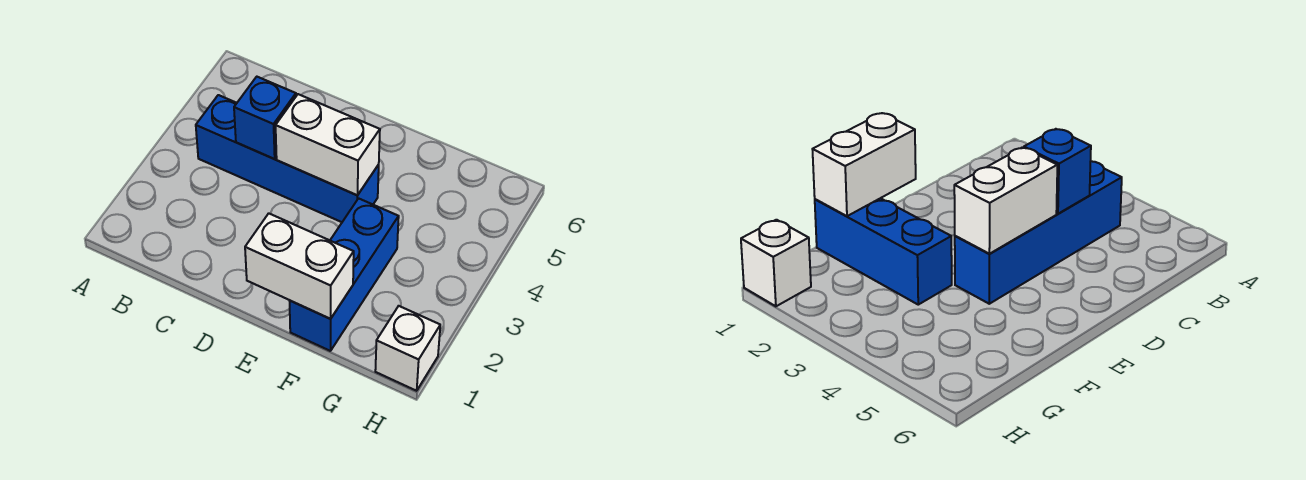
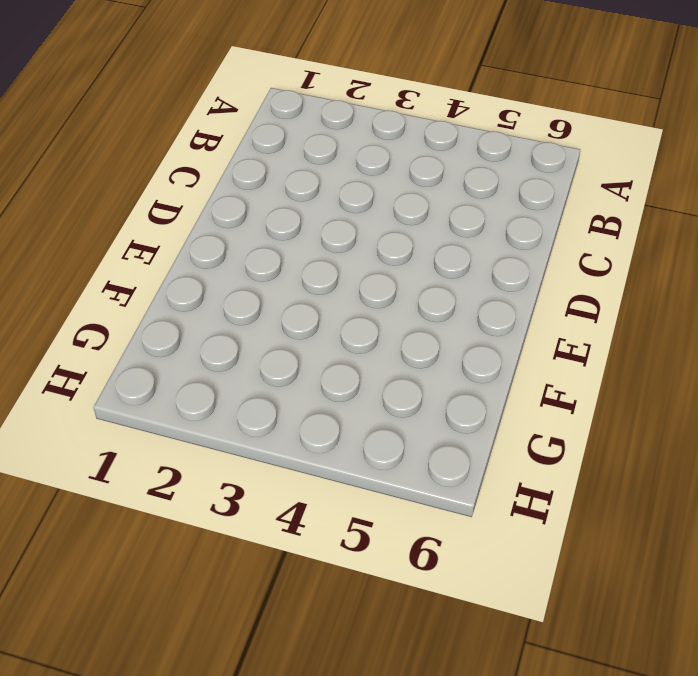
none -> blue brick B4:E4 level 1
none -> blue brick F1:F3 level 1

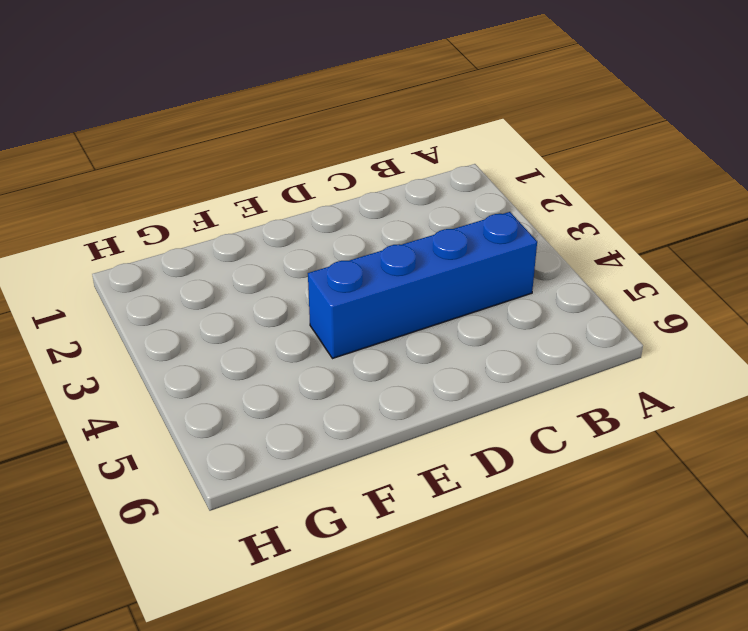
none -> blue brick F1:F3 level 1
none -> white brick H1 level 1

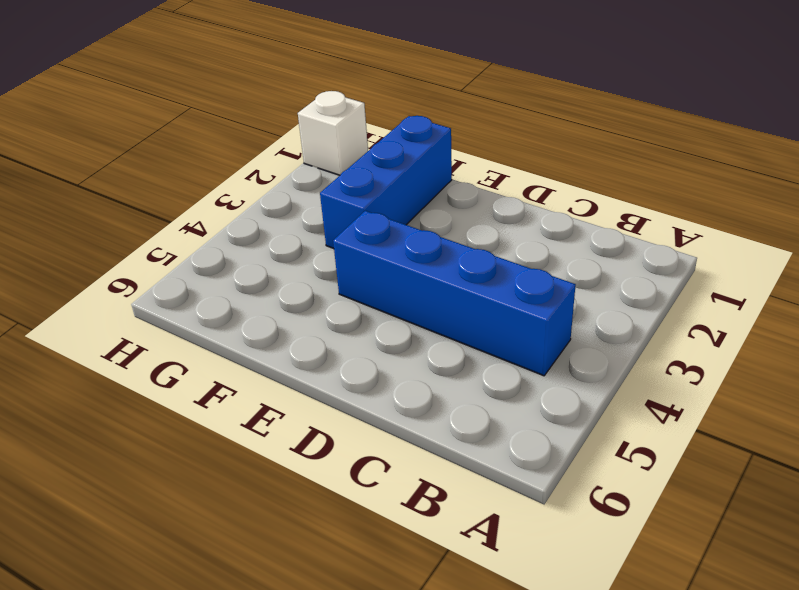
none -> blue brick C4 level 2
none -> white brick D4:E4 level 2

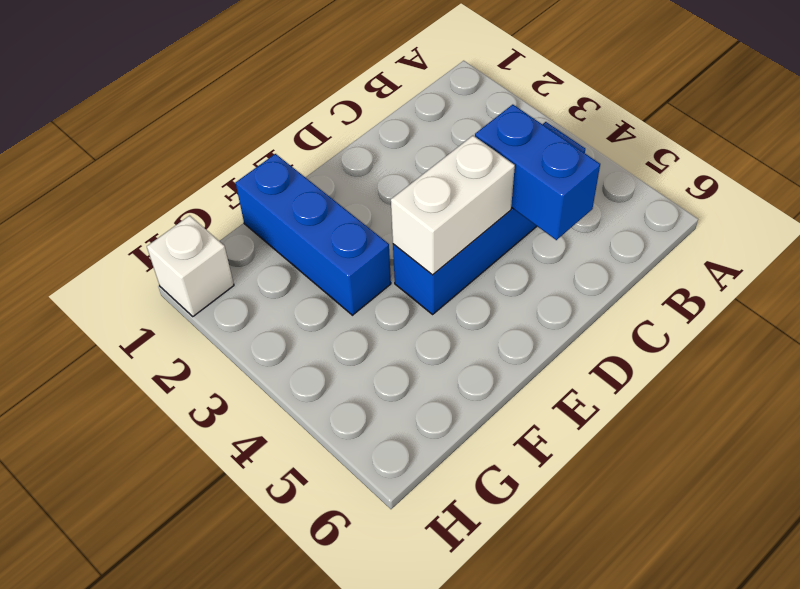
blue brick C4:C5 level 2 -> blue brick C4 level 2
none -> white brick E1:F1 level 2

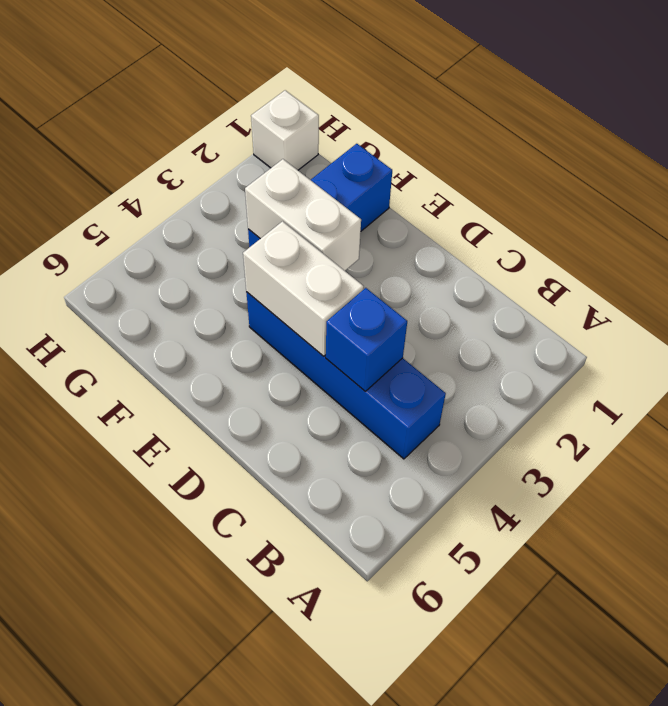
white brick E3:F3 level 2 -> white brick E1:F1 level 2

